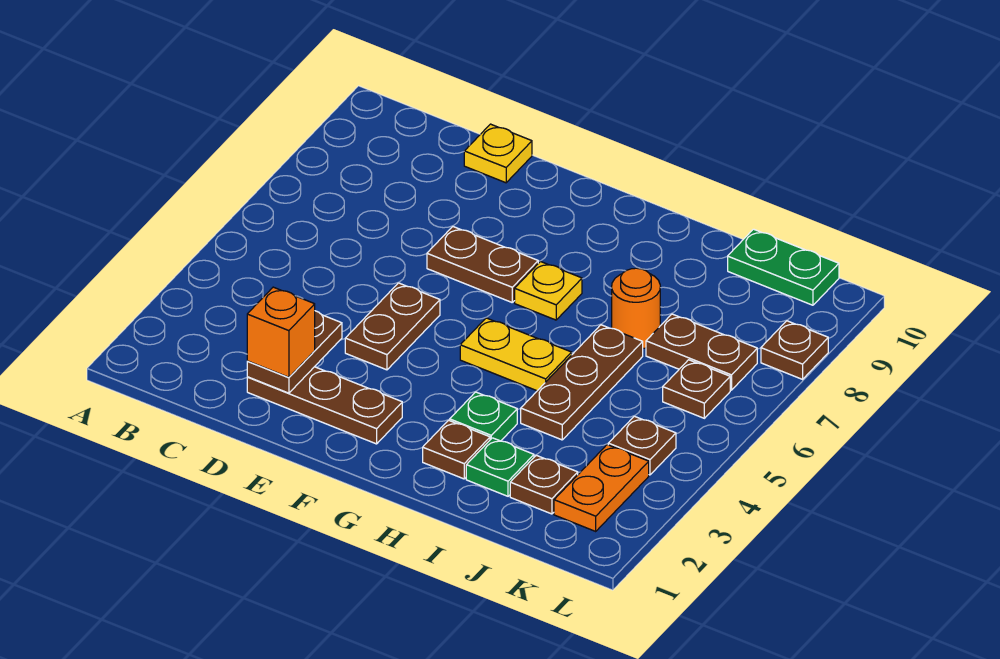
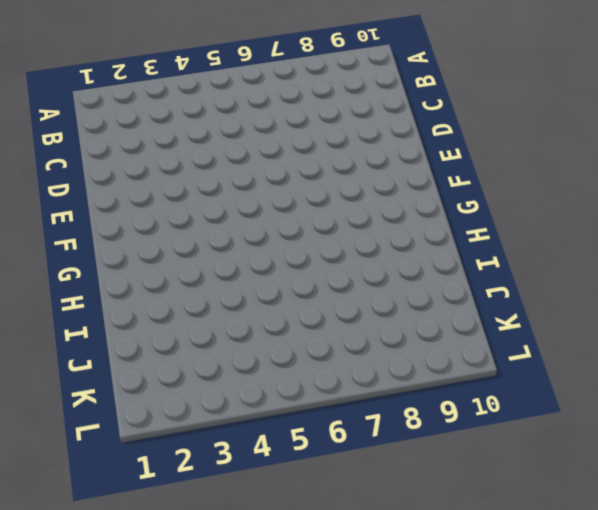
none -> brown plate D2:F2 level 1
none -> yellow plate D10 level 1
none -> brown plate E4:E5 level 1

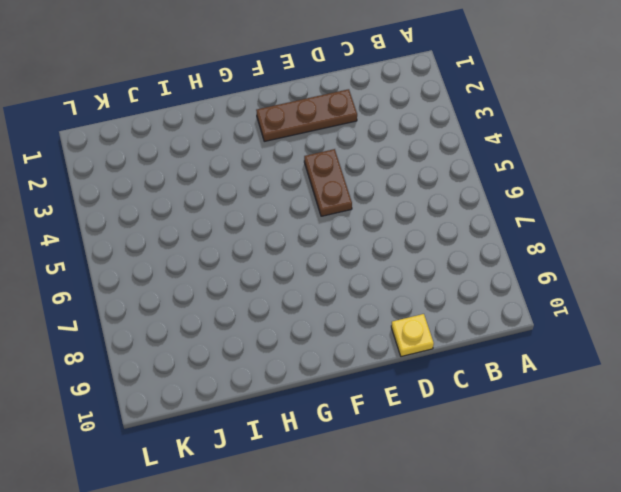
none -> brown plate E7:F7 level 1
none -> yellow plate G5:H5 level 1
none -> yellow plate G7 level 1

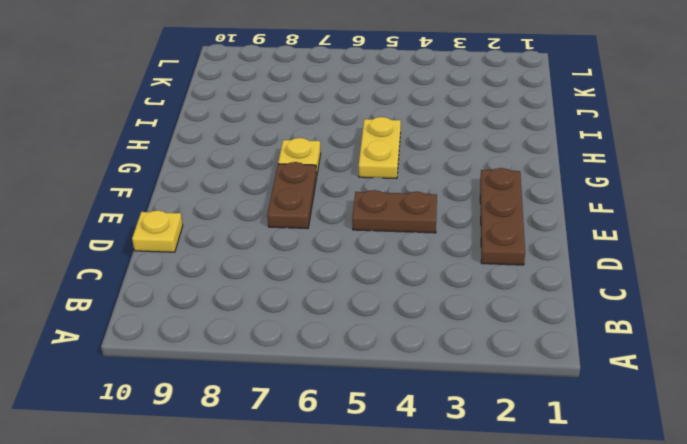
none -> brown plate H2 level 1
none -> green plate H3 level 1
none -> green plate I2 level 1

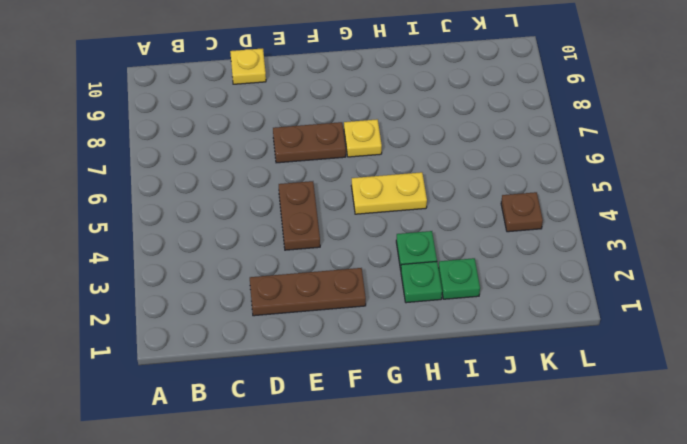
green plate H2 level 1 -> brown plate H2 level 1
none -> brown plate I4:I6 level 1
none -> orange round brick I7 level 1
none -> brown plate J2 level 1

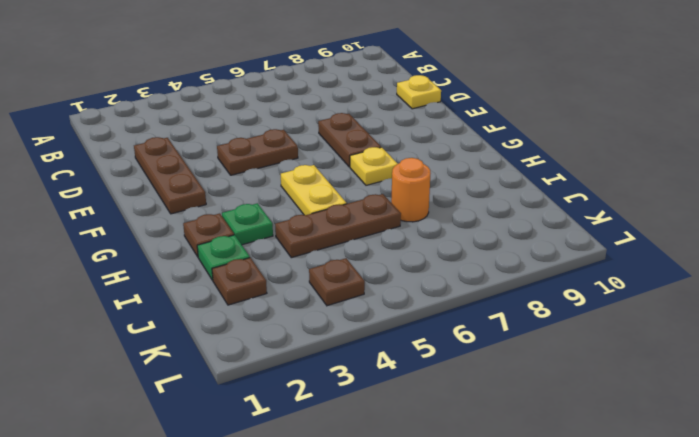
none -> brown plate J7:K7 level 1
none -> green plate J10:K10 level 1
none -> orange plate K2:K3 level 1

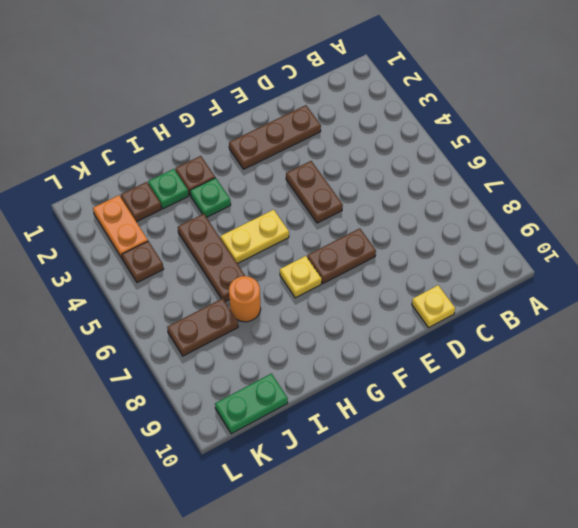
none -> brown plate K6 level 1
none -> brown plate L8 level 1
none -> brown plate D2:D3 level 2

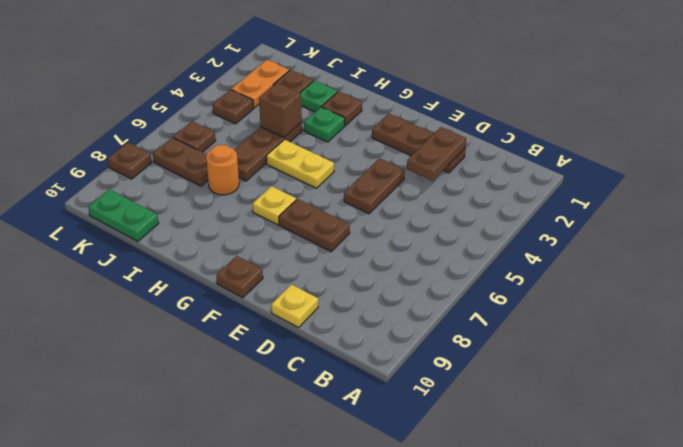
brown plate F10 level 1 -> none
brown brick I4 level 2 -> none
none -> orange brick D2 level 3

